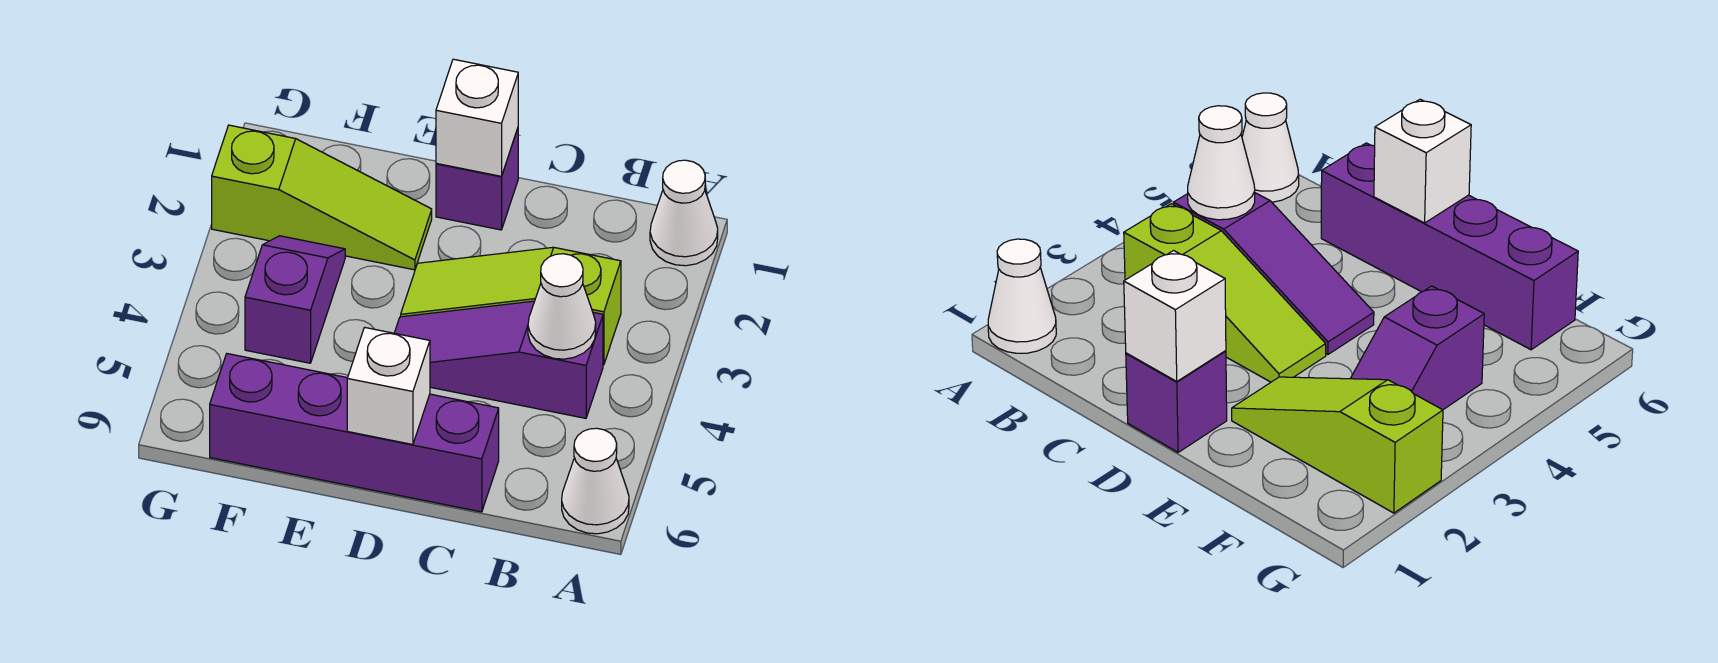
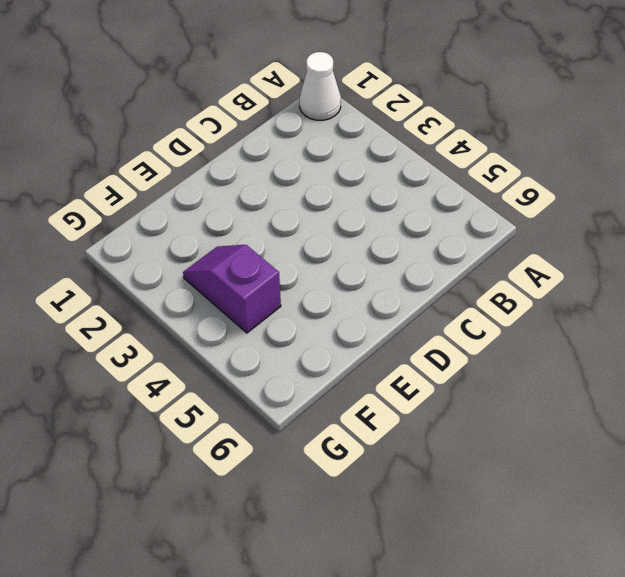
none -> white cone A6 level 1
none -> lime slope B3:D3 level 1 top B

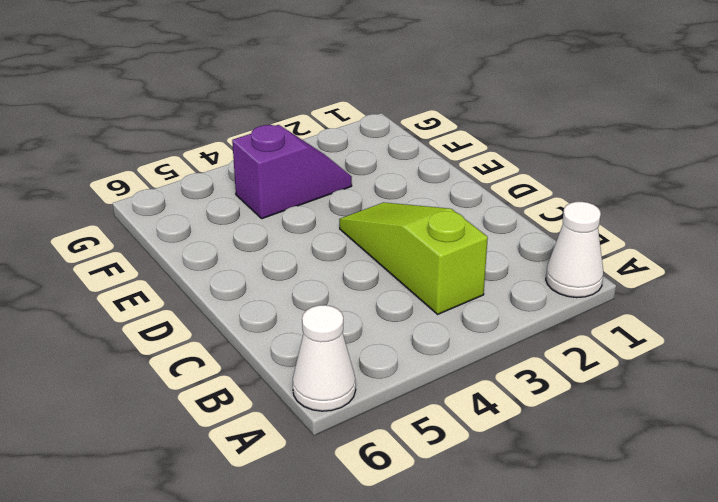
none -> purple slope B4:D4 level 1 top B
none -> purple brick C6:F6 level 1

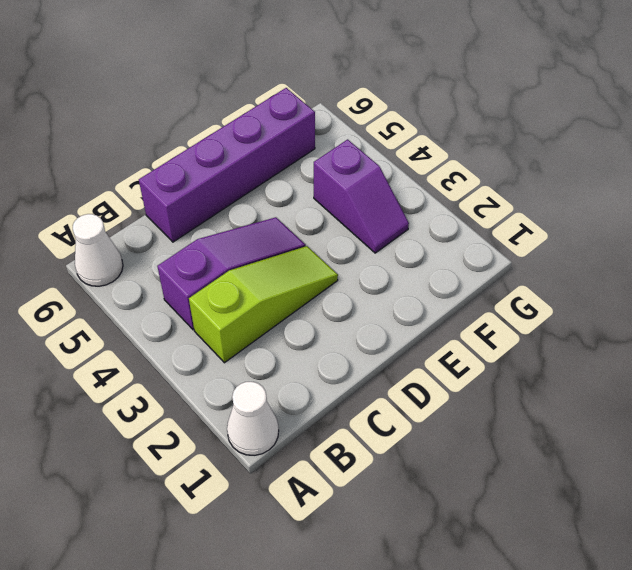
none -> purple brick D1 level 1
none -> lime slope E2:G2 level 1 top G

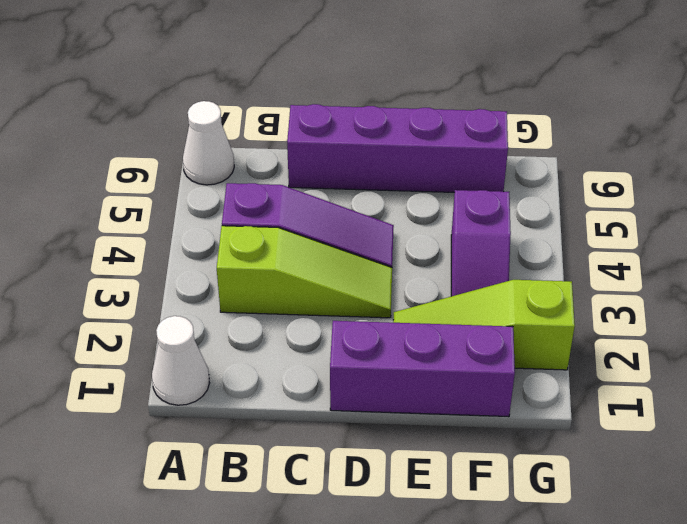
purple brick D1:F1 level 1 -> purple brick D1 level 1
none -> white cone B4 level 2
none -> white brick D1 level 2

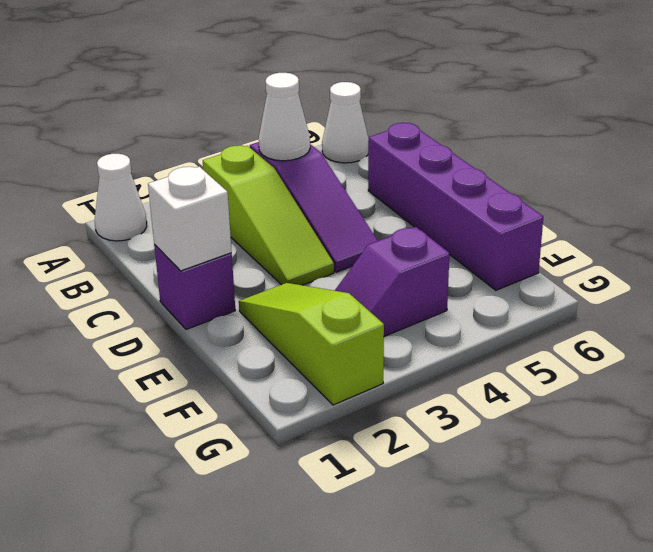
none -> white brick D6 level 2

